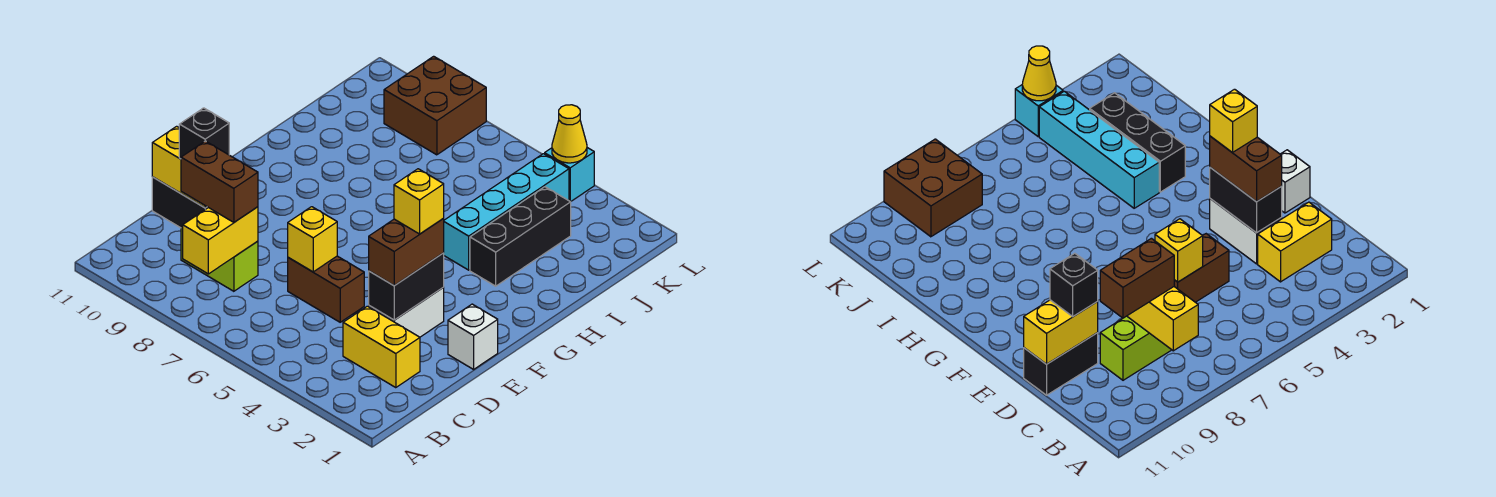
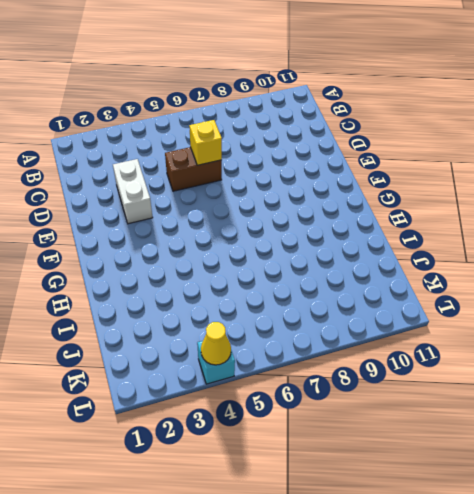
none -> yellow brick C2:C3 level 1
none -> lime brick C8:C9 level 1
none -> black brick D10:D11 level 1

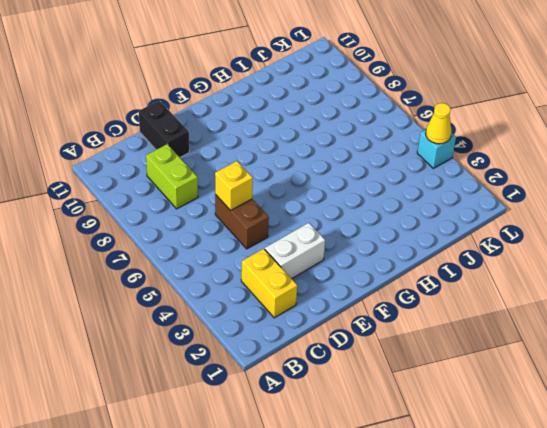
none -> white brick E1 level 1
none -> black brick H3:J3 level 1
none -> cyan brick H4:K4 level 1

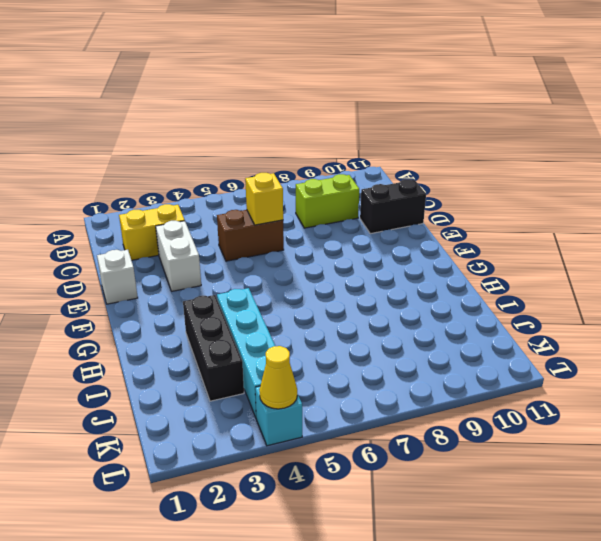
none -> brown brick K8:L9 level 1
none -> yellow brick B8:C8 level 2
none -> black brick D3:E3 level 2

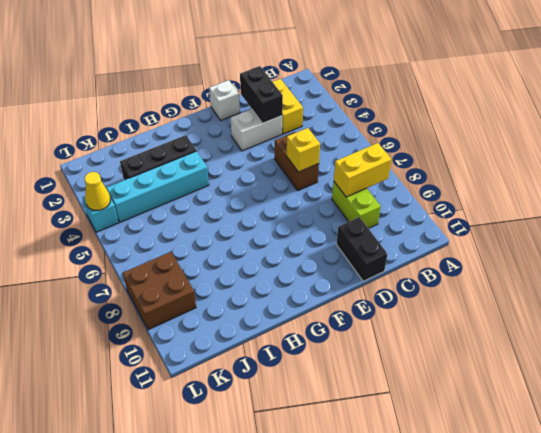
black brick D2:D3 level 2 -> black brick D3:E3 level 2
none -> yellow brick D10:D11 level 2
none -> brown brick C8:C9 level 3
none -> brown brick D3:E3 level 3

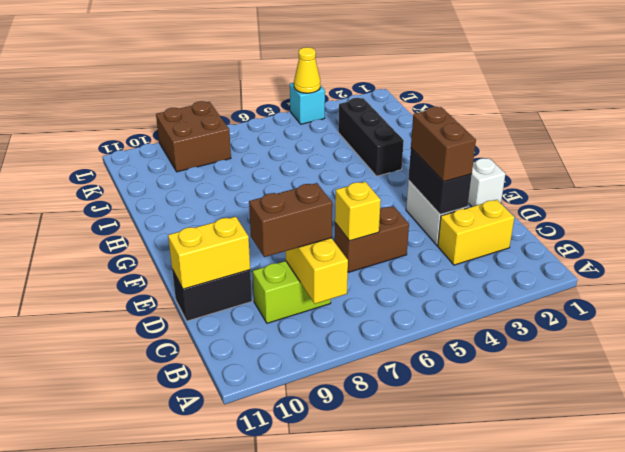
none -> cyan brick H4:K4 level 1
none -> black brick D10 level 3
none -> yellow brick E3 level 4

